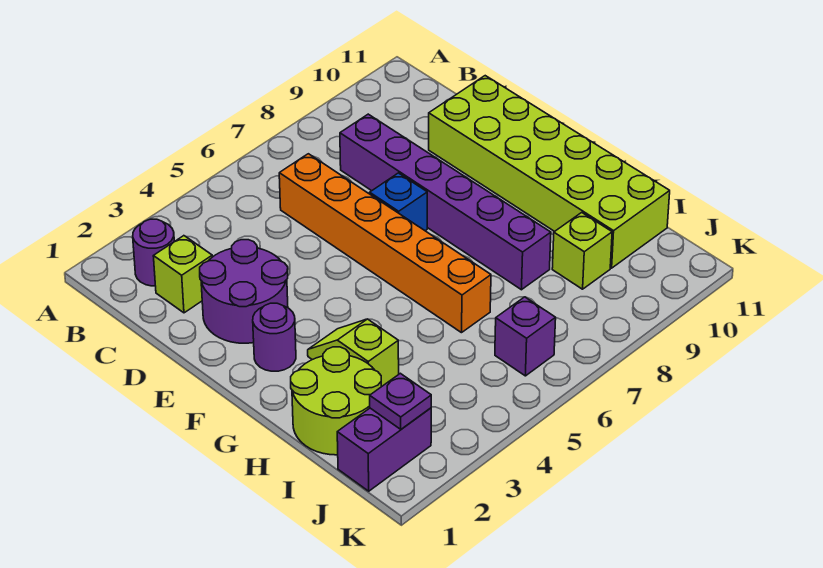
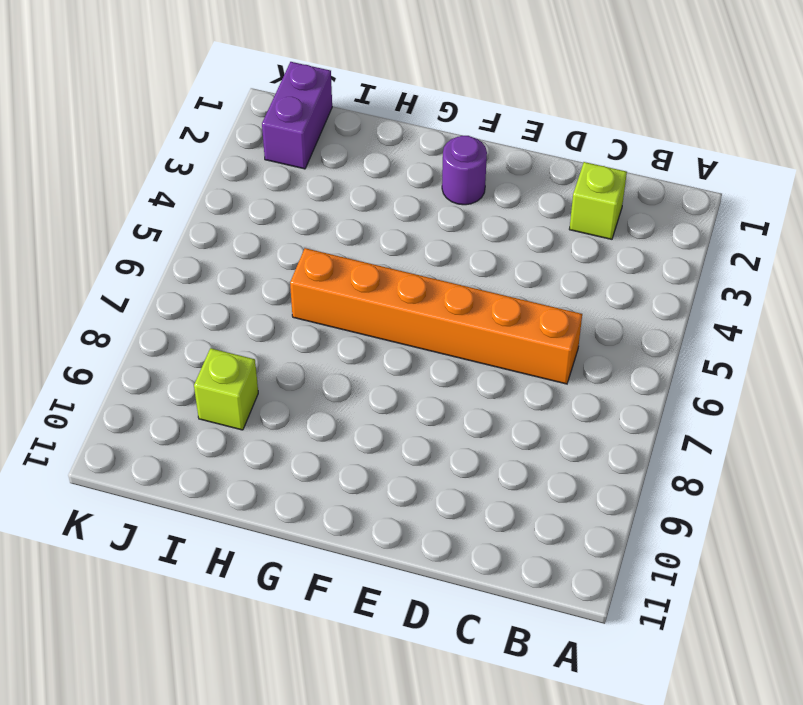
none -> purple round brick B2 level 1
none -> purple brick C8:H8 level 1
none -> purple round brick D2:E3 level 1

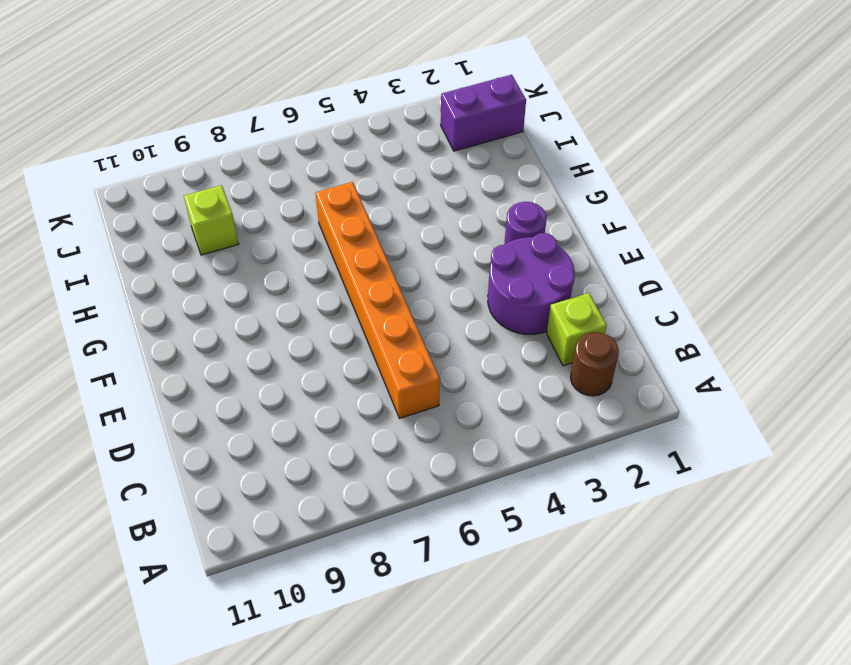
brown round brick B2 level 1 -> purple round brick B2 level 1
none -> purple brick C8:H8 level 1
none -> lime brick D10:I11 level 1
none -> blue brick E7 level 1

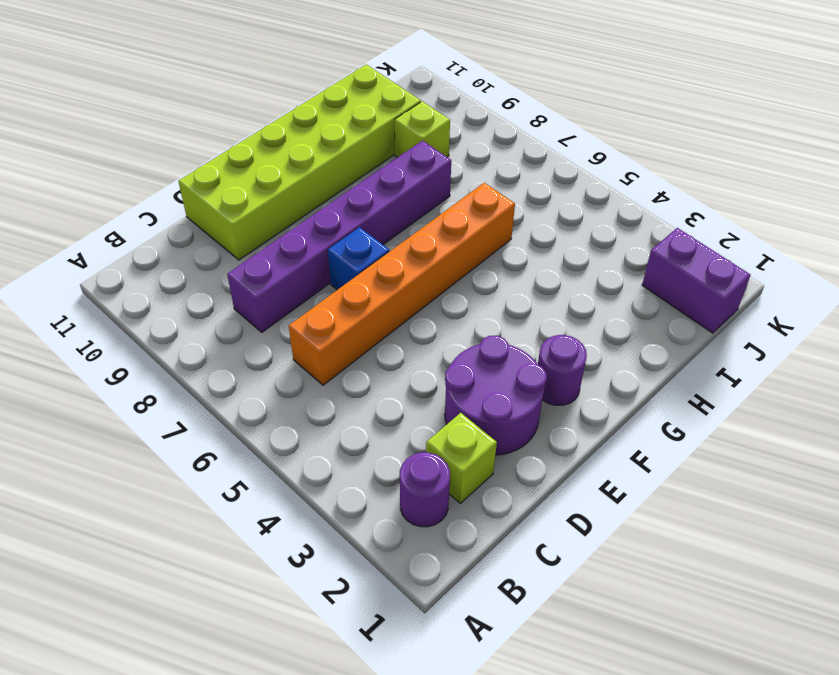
none -> lime slope G3:H3 level 1 top H
none -> lime round brick H1:I2 level 1
none -> purple brick J6 level 1

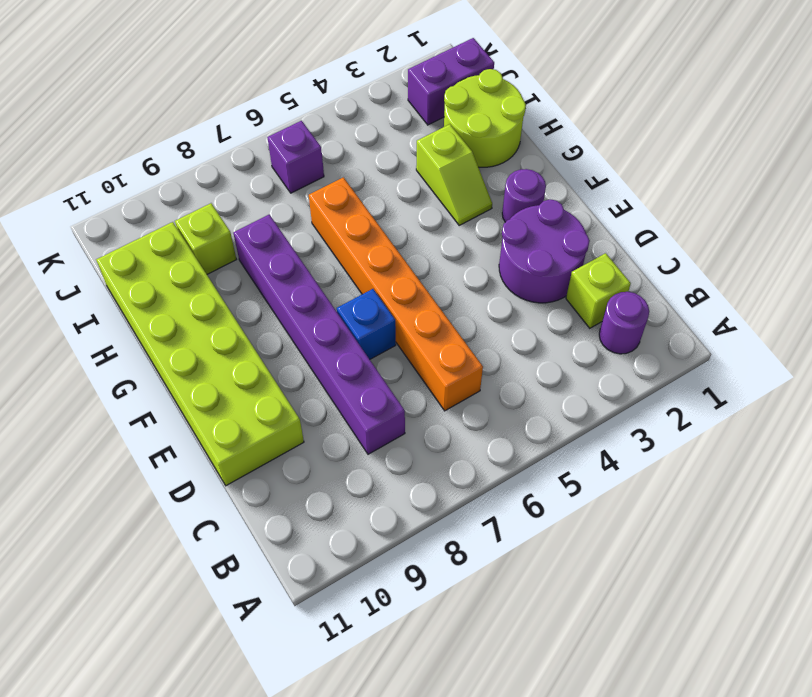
none -> purple plate J2 level 2

